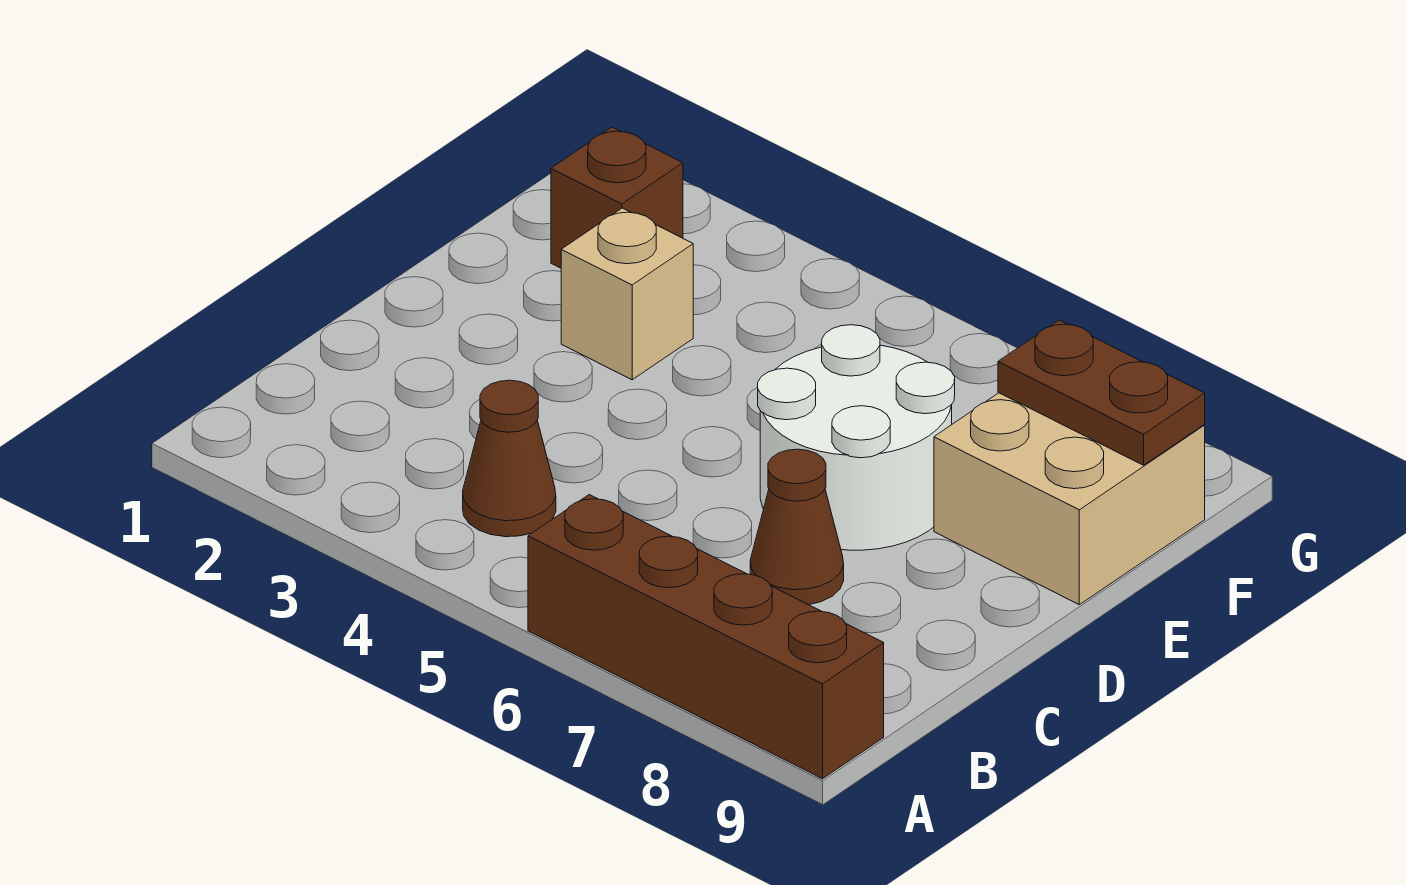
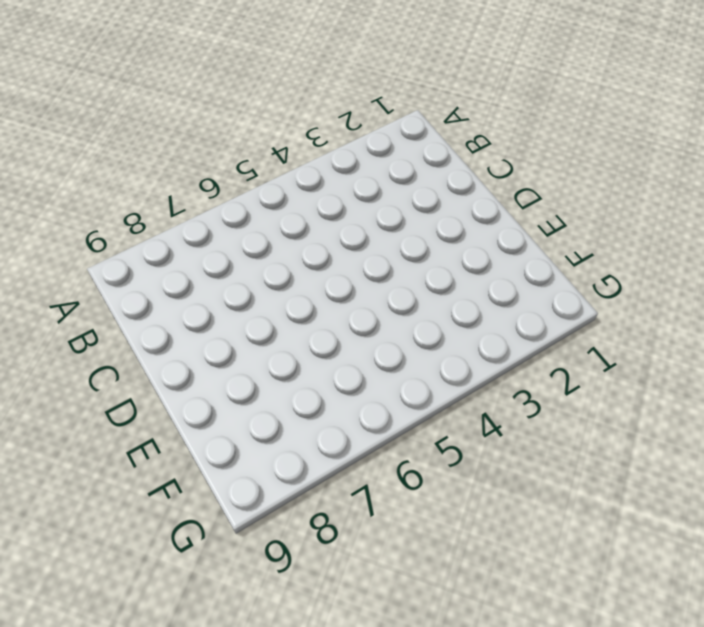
none -> brown brick A6:A9 level 1
none -> brown cone B4 level 1

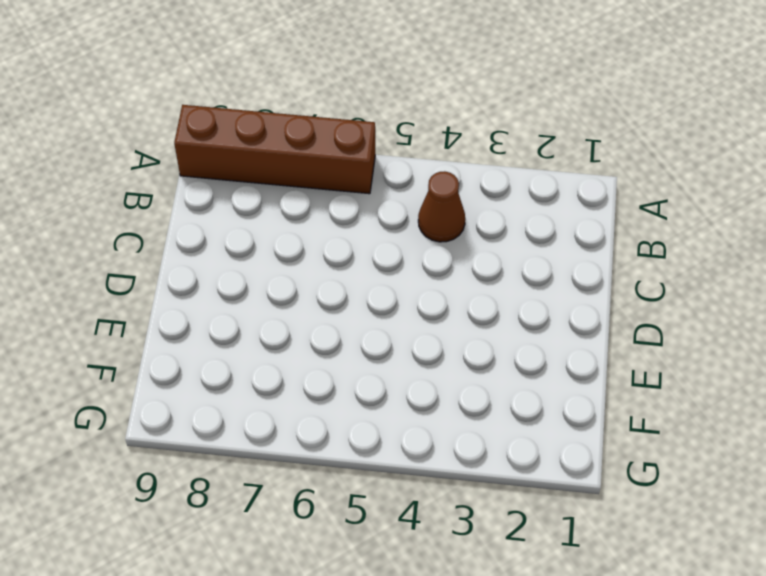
none -> brown cone C7 level 1
none -> white round brick D6:E7 level 1

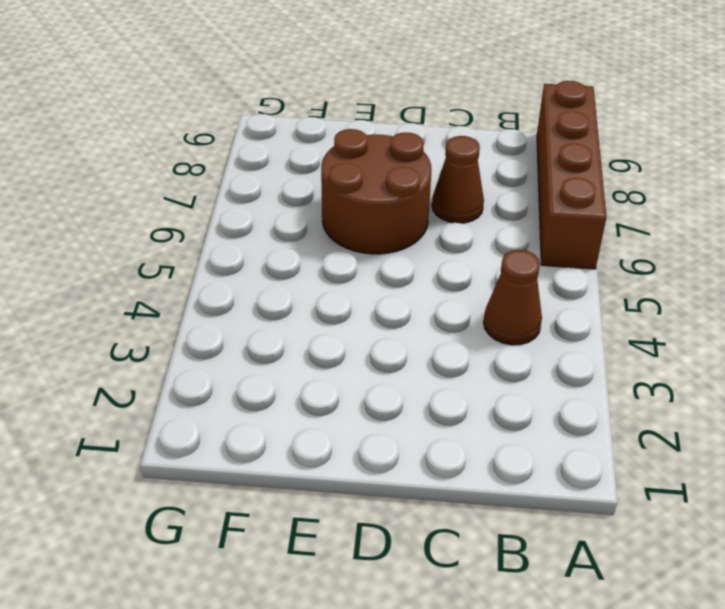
brown round brick D6:E7 level 1 -> white round brick D6:E7 level 1
none -> tan brick E3 level 1
none -> tan brick E8:F9 level 1

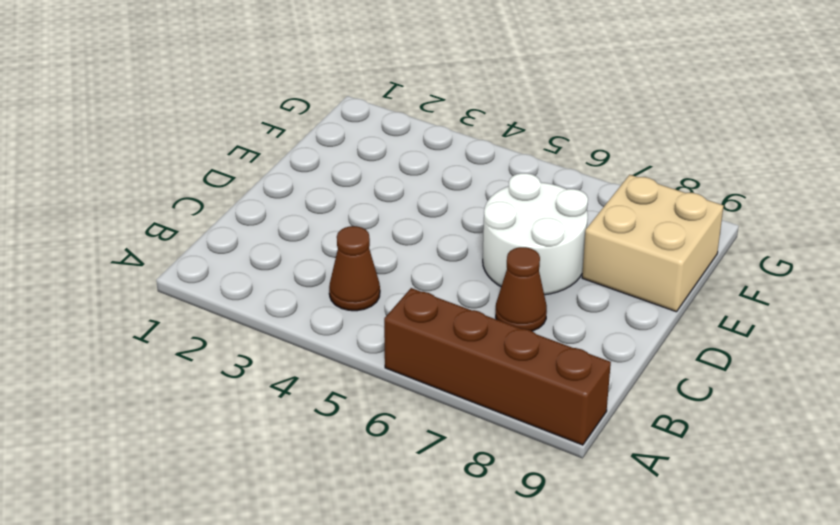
none -> tan brick E3 level 1
none -> brown brick F2 level 1

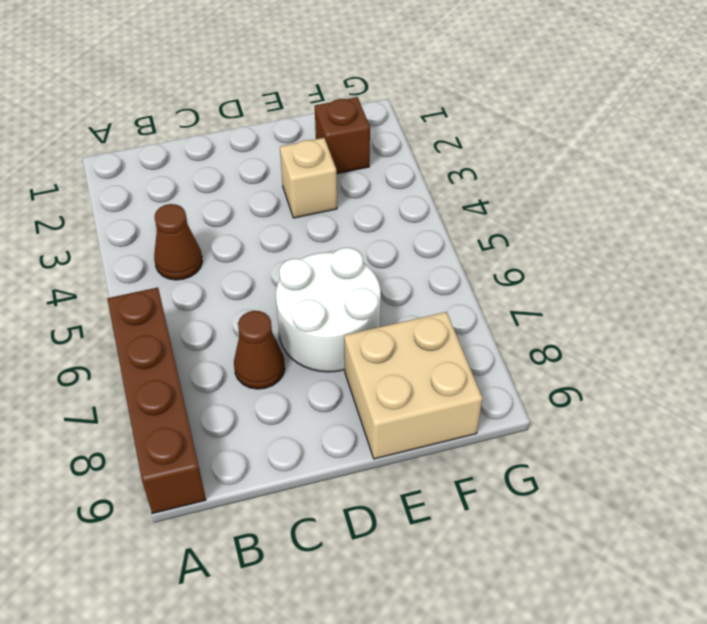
none -> brown plate F8:F9 level 2

